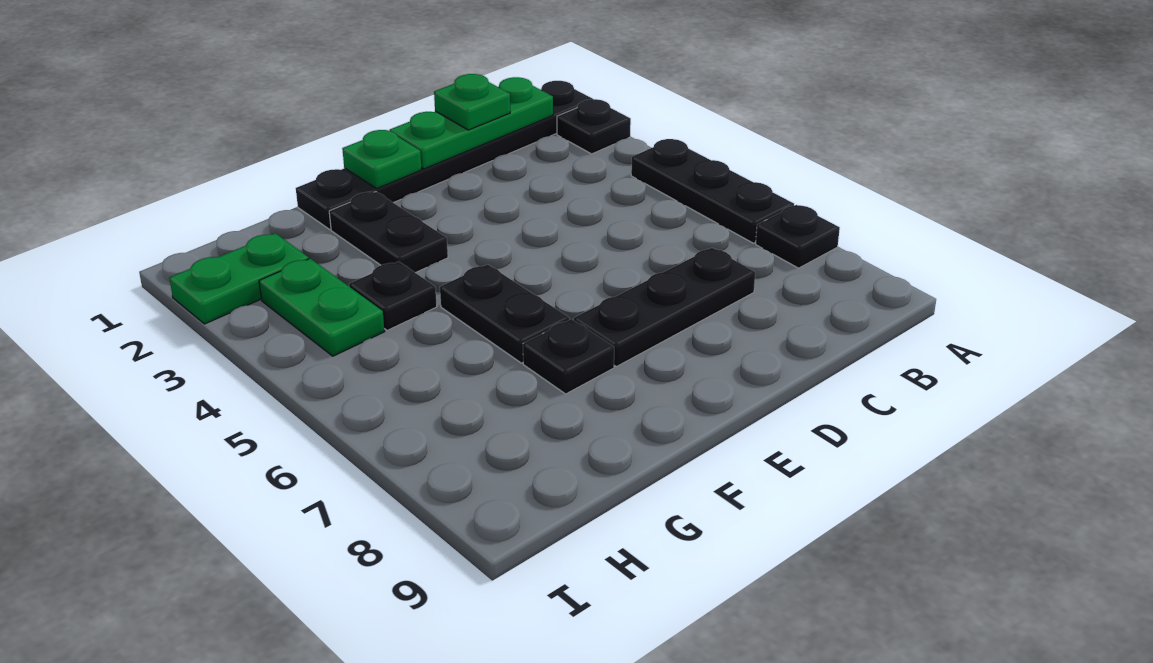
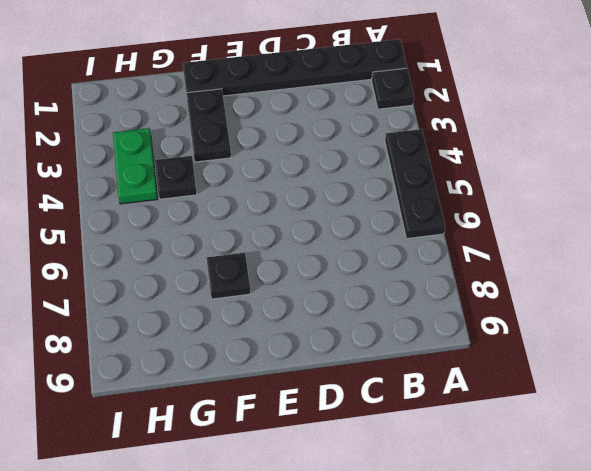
none -> black plate A7 level 1
none -> black plate C7:E7 level 1
none -> black plate F5:F6 level 1

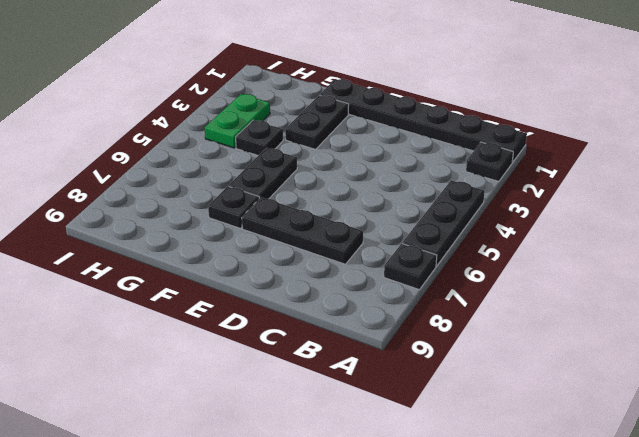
none -> green plate H2:I2 level 1
none -> green plate B1:D1 level 2
none -> green plate E1 level 2

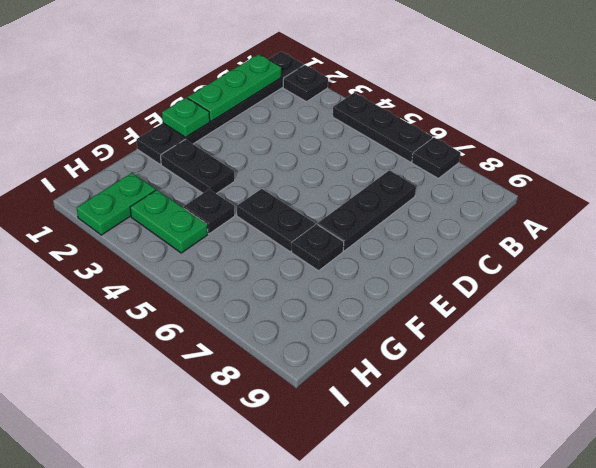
none -> green plate C1 level 3

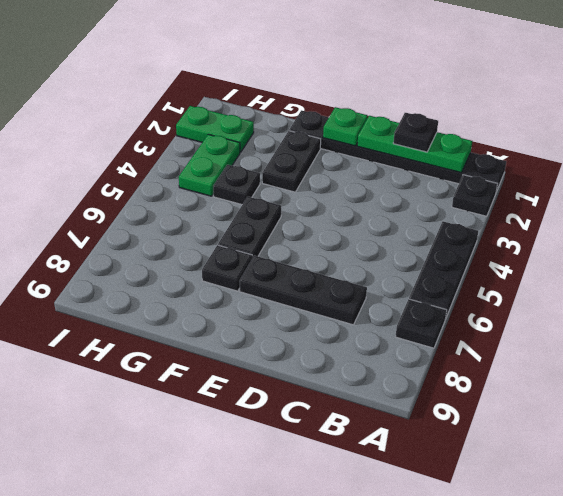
black plate C1 level 3 -> green plate C1 level 3

